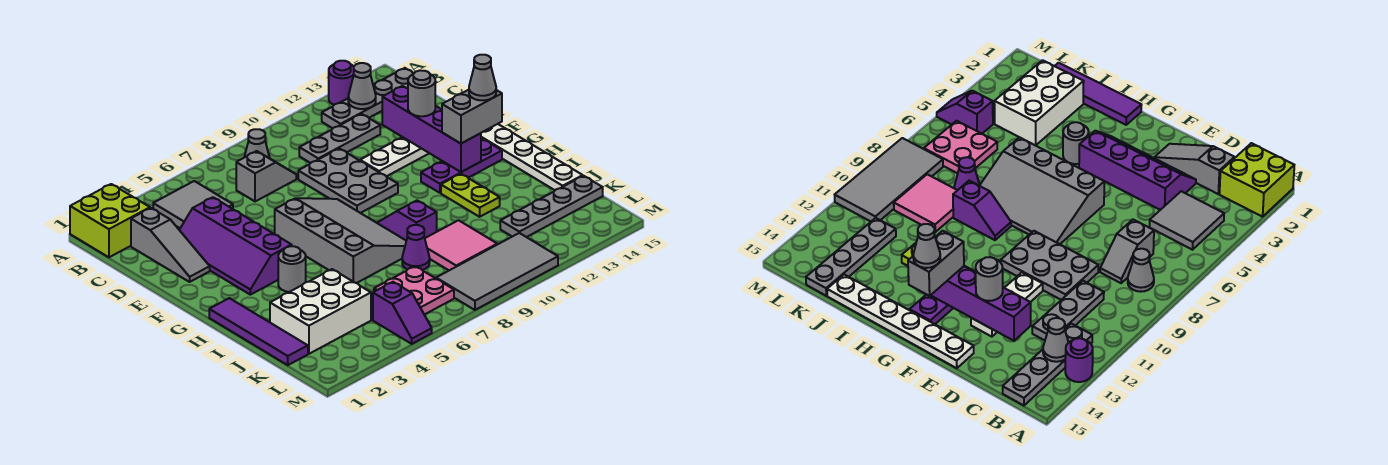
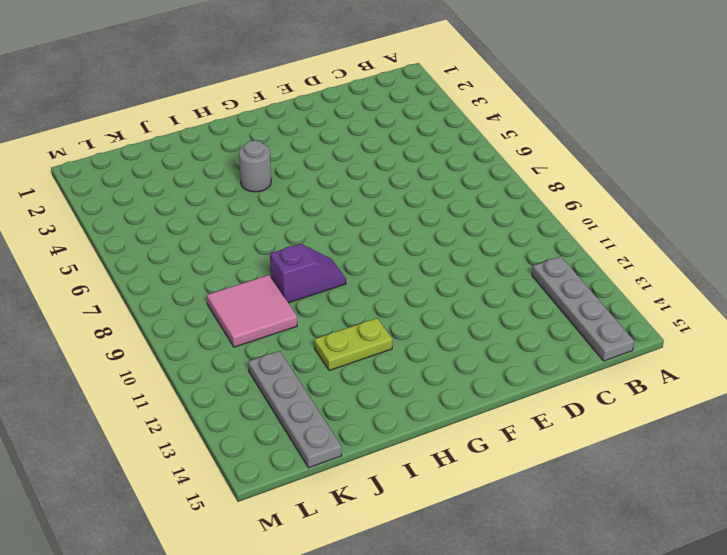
none -> lime brick A1:B2 level 1
none -> purple round brick A13 level 1
none -> grey tile B4:C5 level 1
none -> grey cone B8 level 1

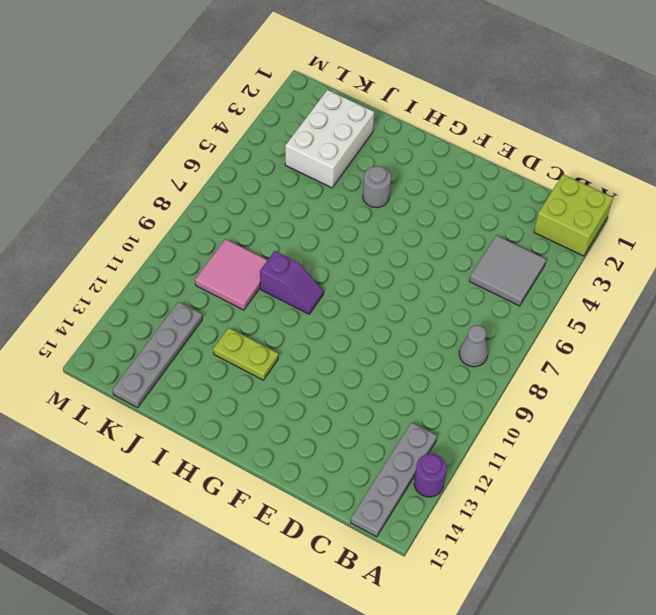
none -> grey slope C2:E2 level 1 top C
none -> grey slope C7:C8 level 1 top 7
none -> grey plate C10:C12 level 1
none -> purple slope D3:G4 level 1 top 4

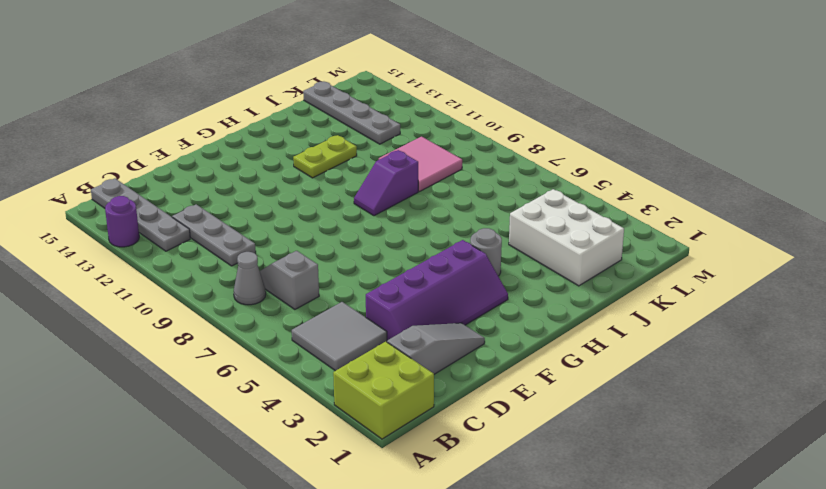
none -> grey plate D9:F10 level 1
none -> white plate E11:E13 level 1
none -> white plate E15:J15 level 1
none -> grey slope F6:I8 level 1 top 6

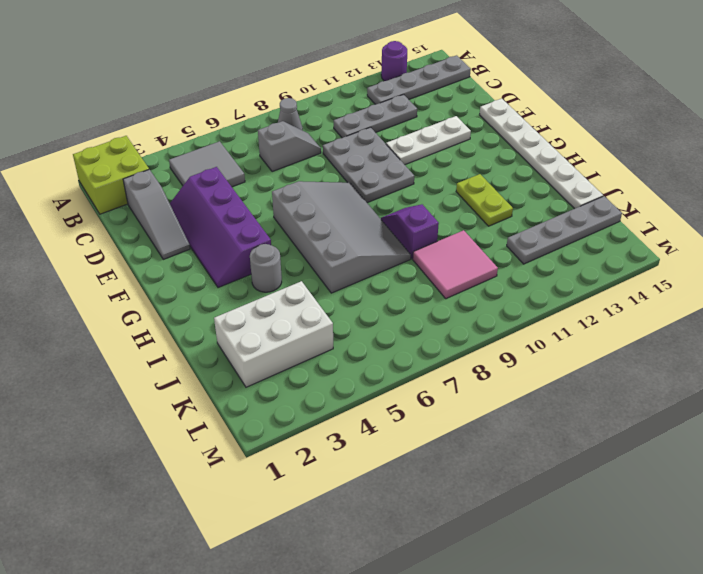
none -> purple plate G12:G14 level 1
none -> purple tile H1:K1 level 1
none -> purple cone J8 level 1
none -> pink plate K6:L7 level 1

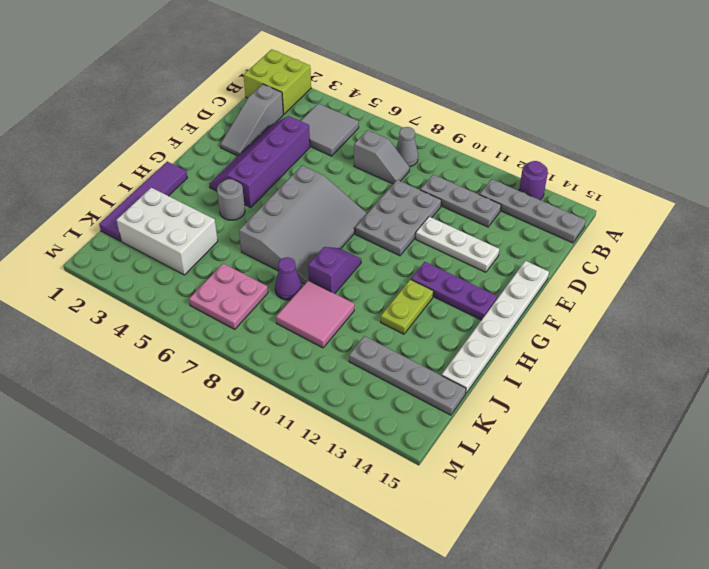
none -> purple slope L5:M5 level 1 top L
none -> grey tile L8:M11 level 1
none -> grey cone B13 level 2
none -> purple brick D13:G13 level 2

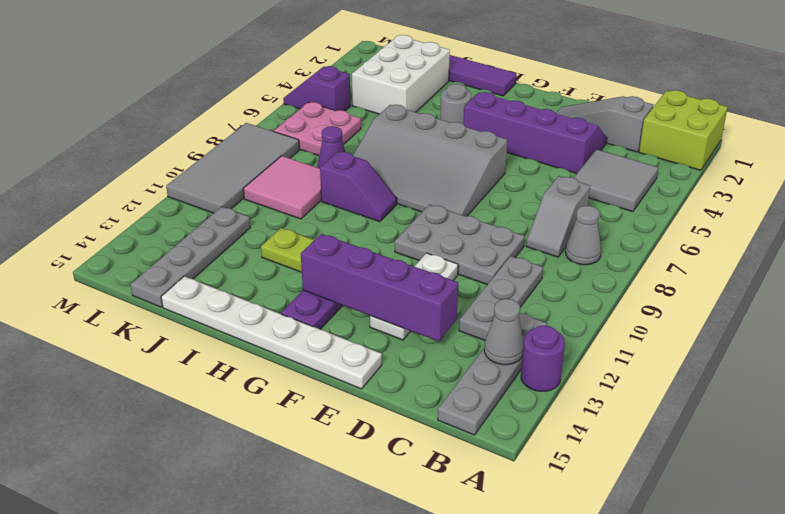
none -> grey round brick E13 level 3
none -> grey brick G13:G14 level 3
none -> grey cone G14 level 4

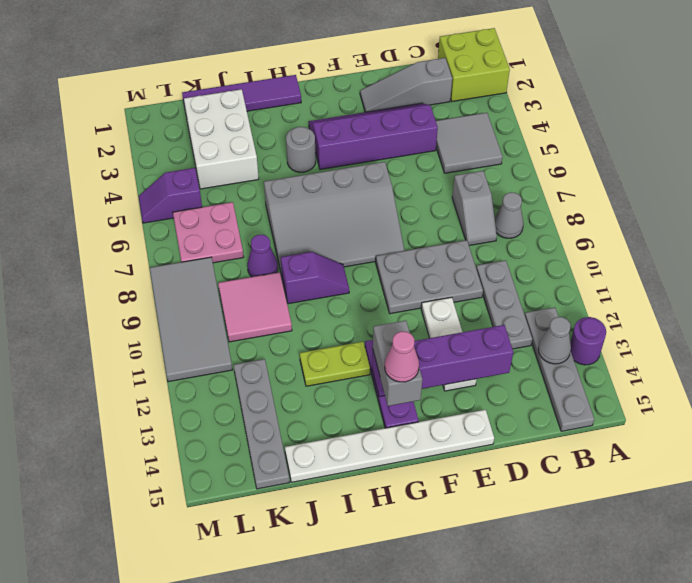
pink cone G14 level 4 -> grey cone G14 level 4
none -> grey round brick E13 level 3

